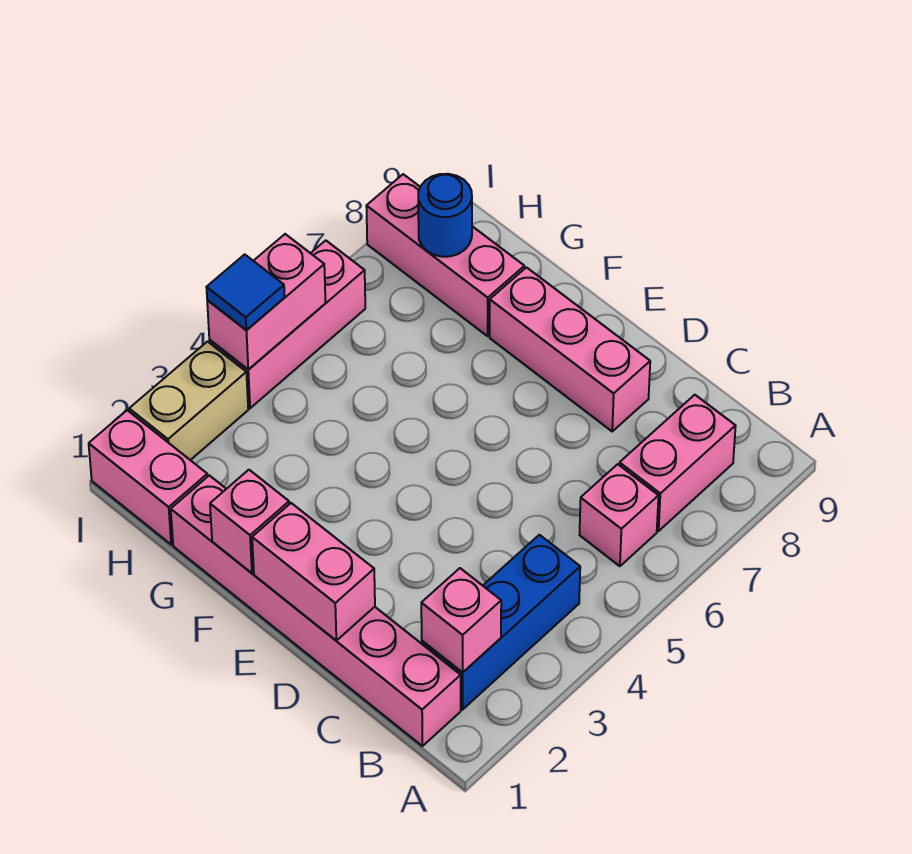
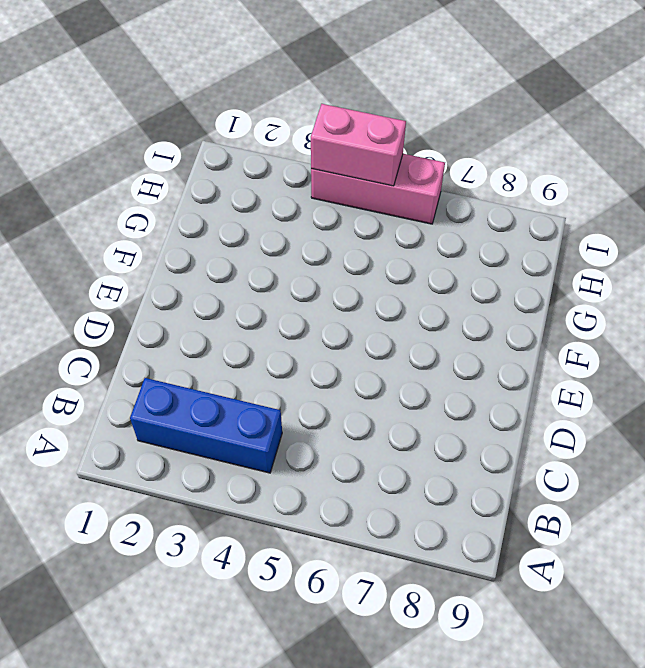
none -> pink brick B1:G1 level 1
none -> pink brick B6 level 1
none -> pink brick B7:B8 level 1

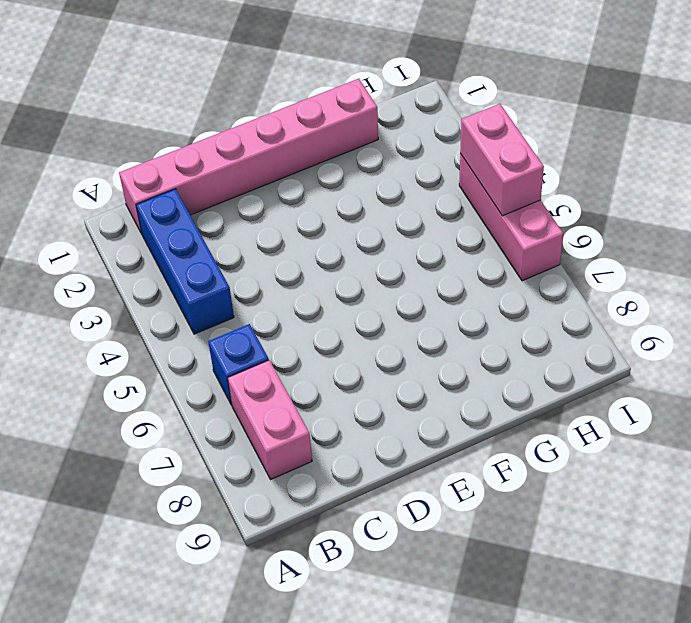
blue brick B6 level 1 -> pink brick B6 level 1
none -> pink brick D8:F8 level 1
none -> pink brick G8:I8 level 1
none -> pink brick H1:I1 level 1

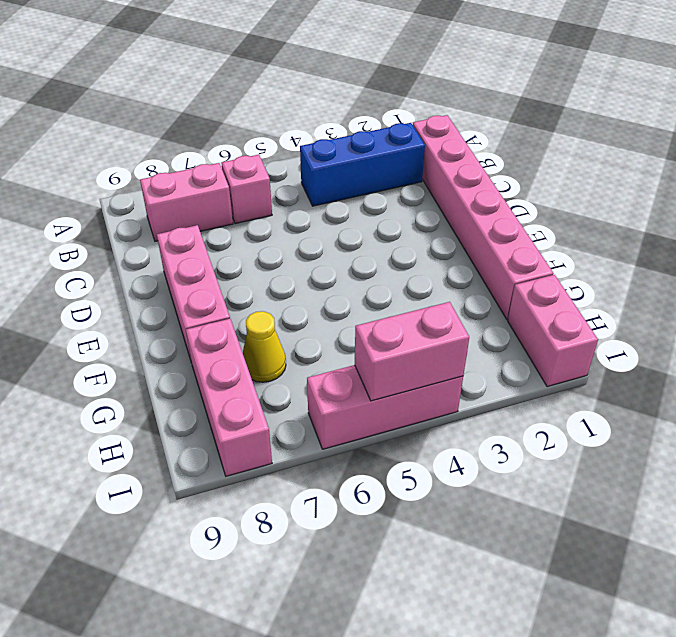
yellow cone G7 level 1 -> none
none -> tan brick I2:I3 level 1
none -> pink brick B2 level 2
none -> pink brick D1:E1 level 2

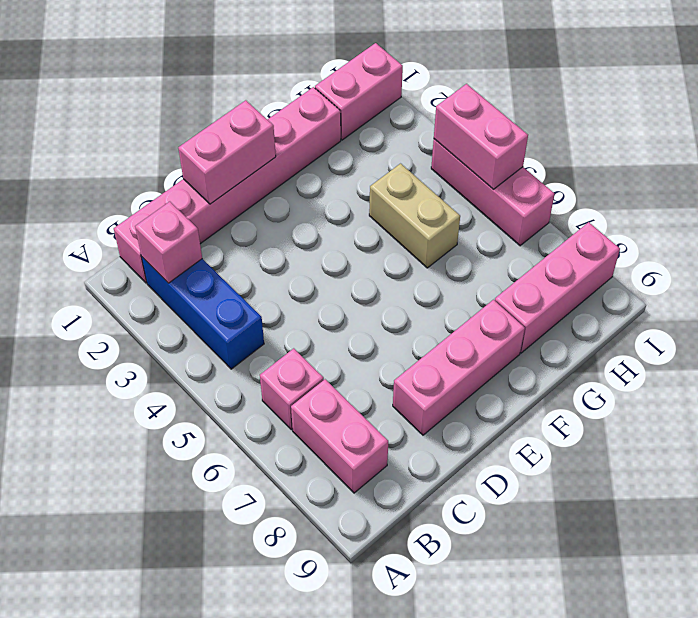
tan brick G4:G5 level 1 -> tan brick I2:I3 level 1
none -> pink brick F1 level 2
none -> blue round brick H8 level 2
none -> blue tile I4 level 3

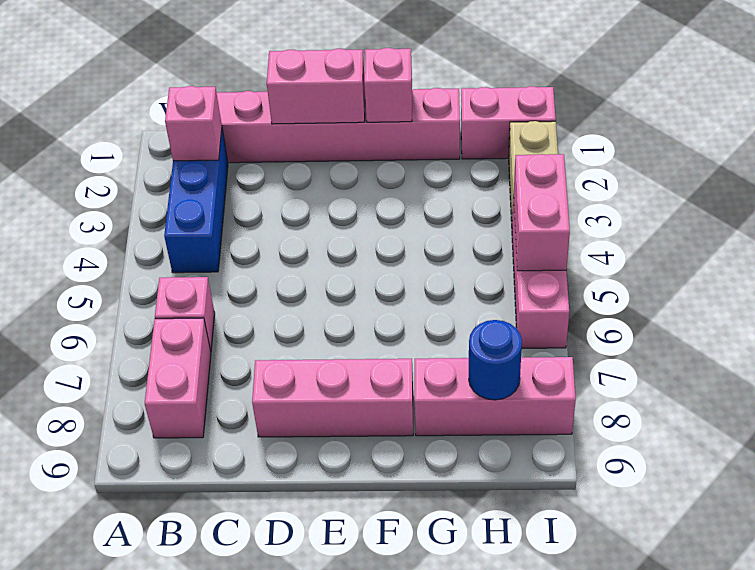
none -> blue tile I4 level 3

